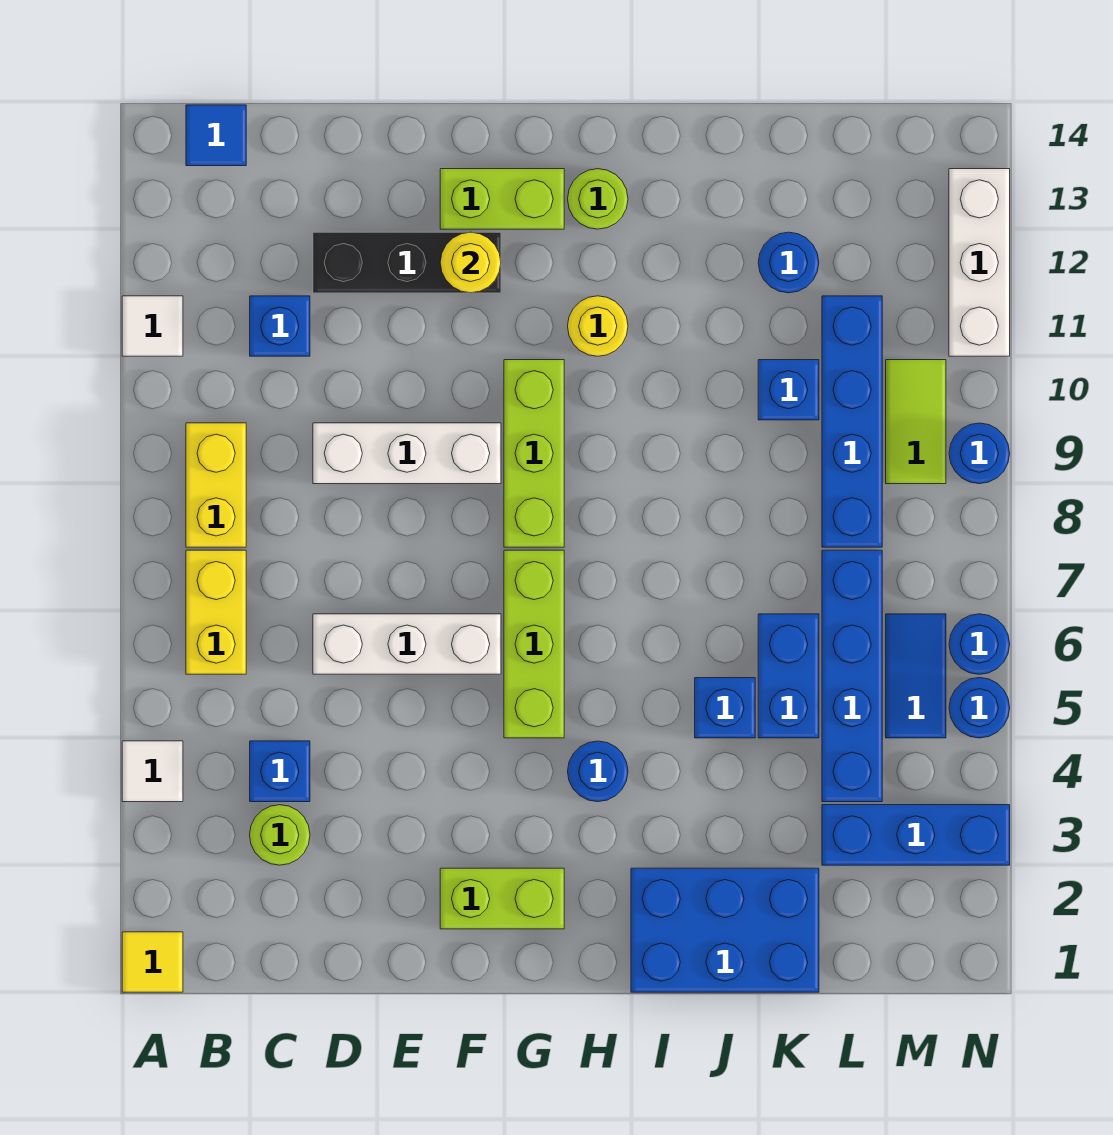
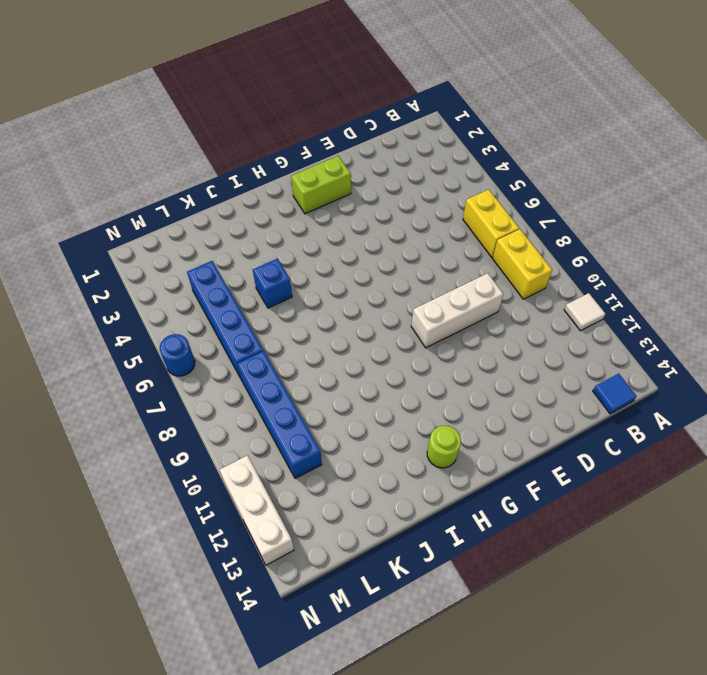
none -> yellow tile A1 level 1
none -> white tile A4 level 1
none -> lime round brick C3 level 1
none -> blue brick C4 level 1

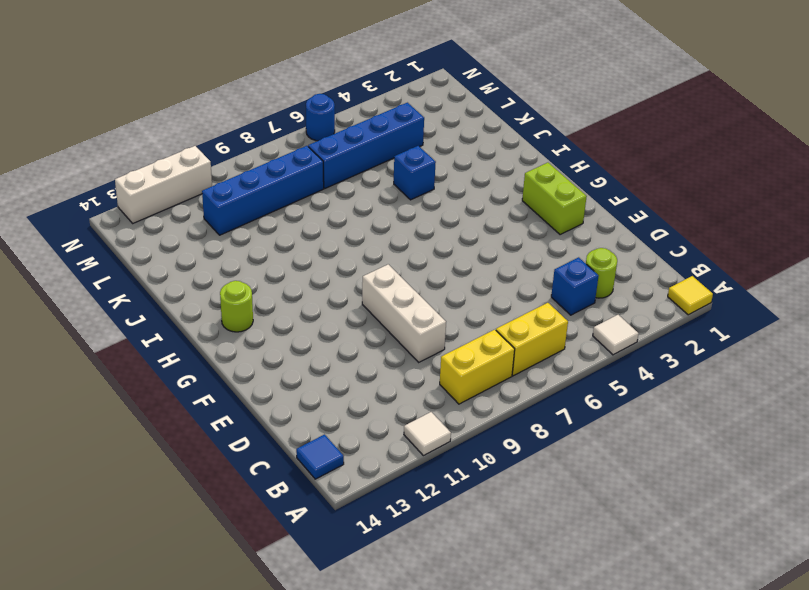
none -> blue brick C11 level 1
none -> white brick D6:F6 level 1
none -> black brick D12:F12 level 1
none -> lime brick F13:G13 level 1

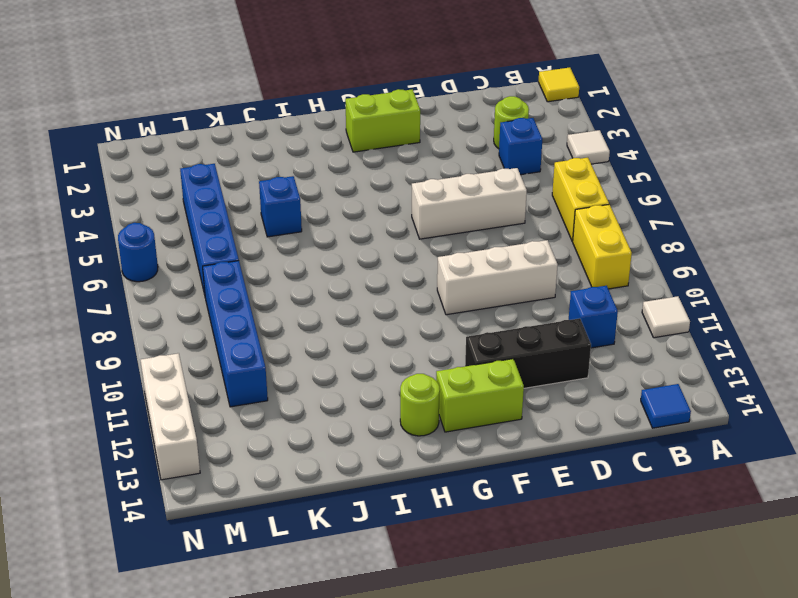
none -> lime brick G5:G7 level 1
none -> lime brick G8:G10 level 1
none -> blue round brick H4 level 1
none -> yellow round brick H11 level 1

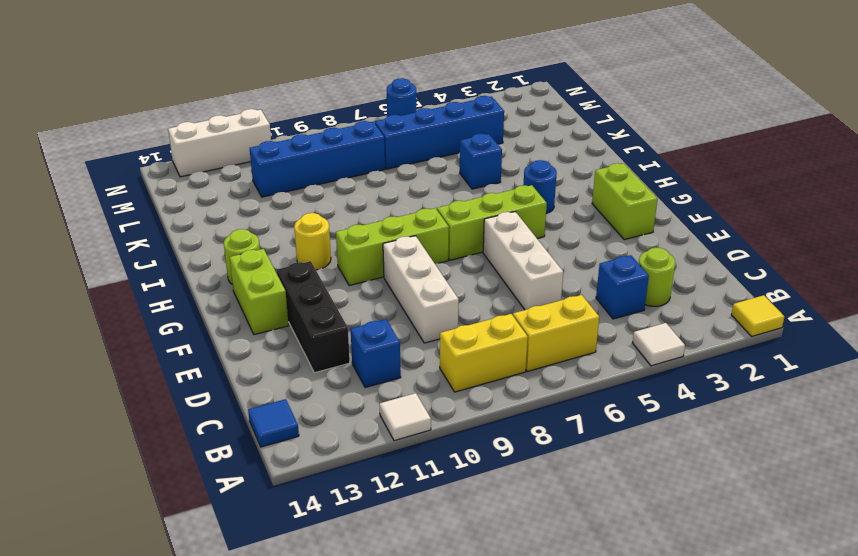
none -> blue brick I1:K2 level 1
none -> blue brick K5:K6 level 1
none -> blue brick K10 level 1
none -> blue round brick K12 level 1

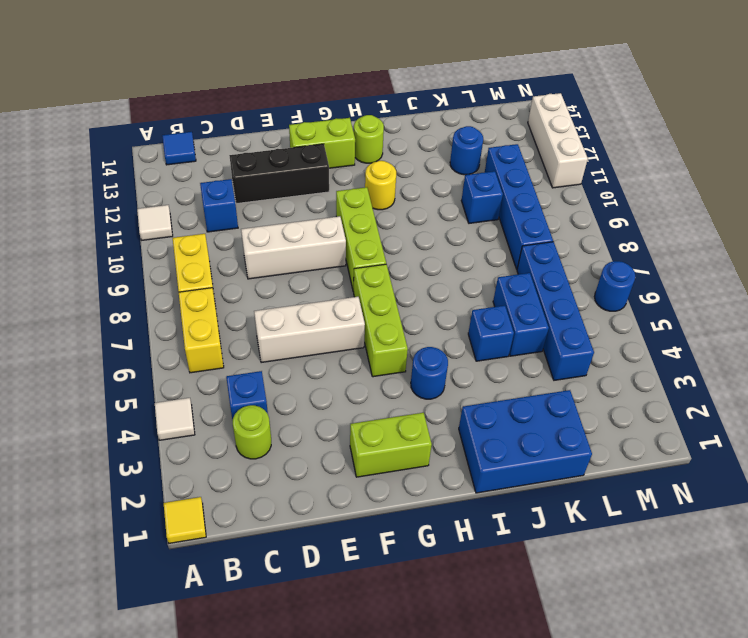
none -> blue brick L3:N3 level 1
none -> blue tile M5:M6 level 1
none -> lime tile M9:M10 level 1
none -> blue round brick N5 level 1

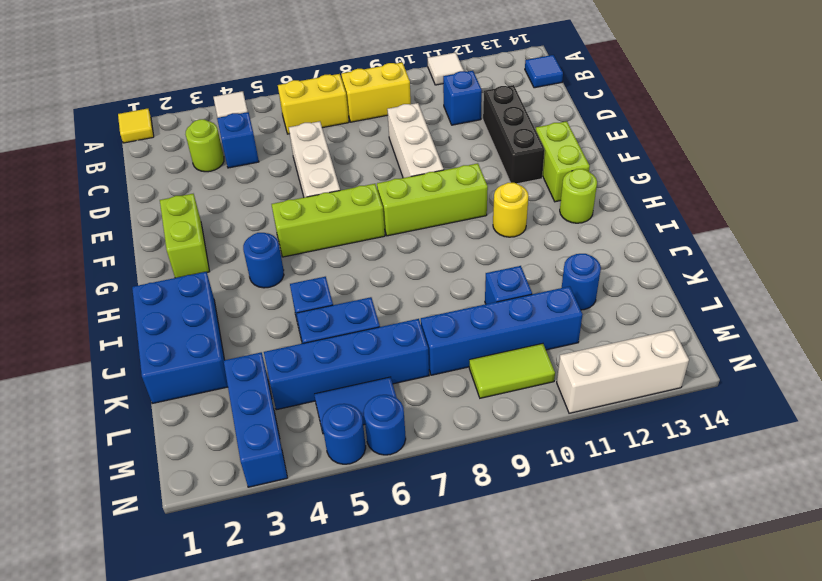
none -> blue round brick N9 level 1
none -> yellow round brick F12 level 2

